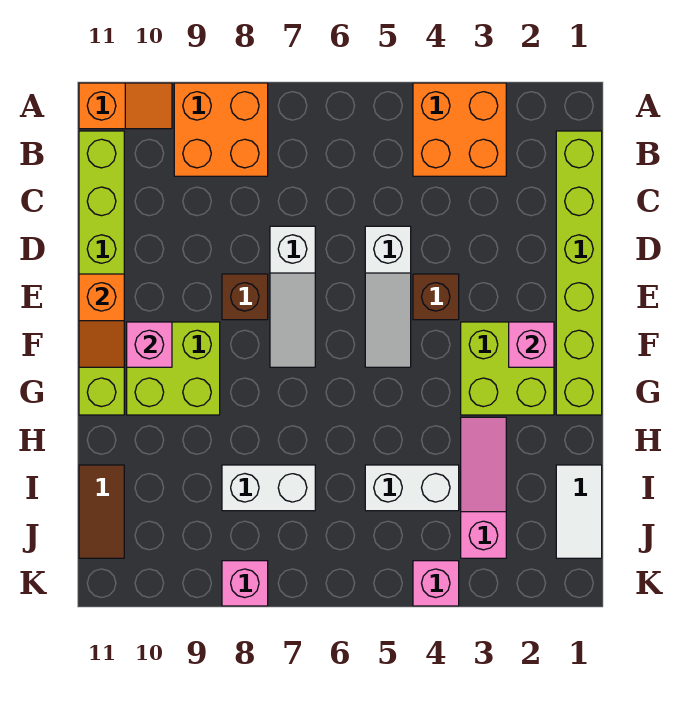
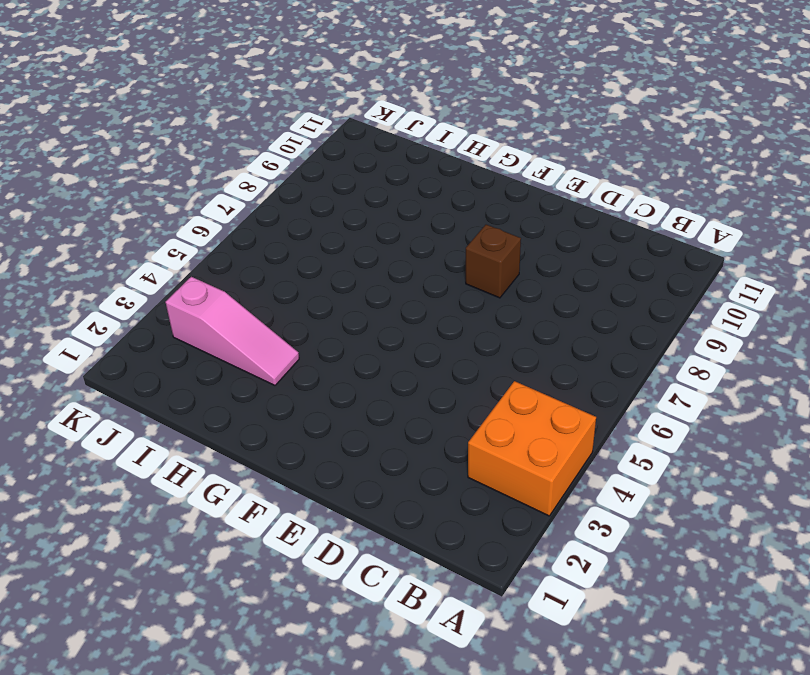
none -> orange brick A8:B9 level 1
none -> orange slope A10:A11 level 1 top 11
none -> lime brick B1:G1 level 1

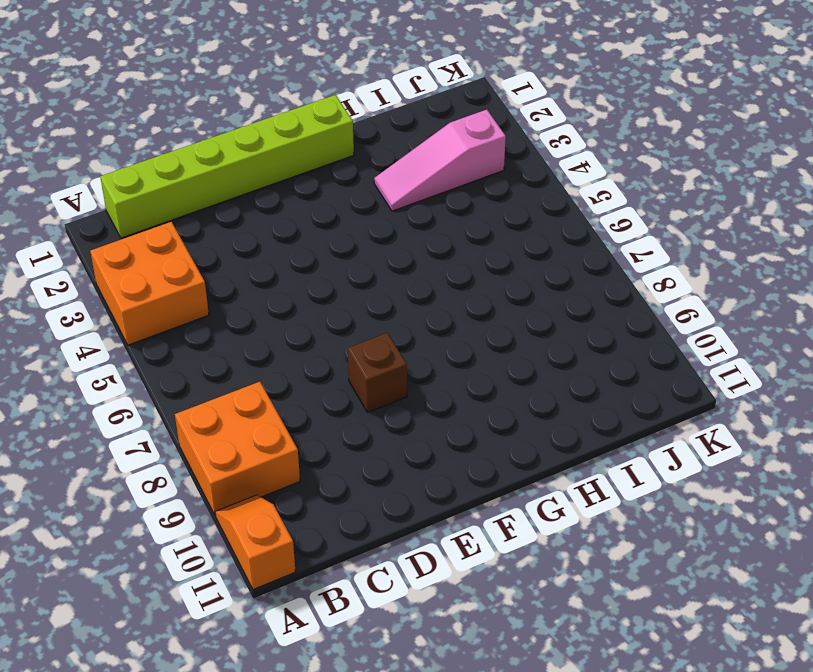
none -> lime brick B11:G11 level 1
none -> white slope D5:F5 level 1 top D
none -> white slope D7:F7 level 1 top D

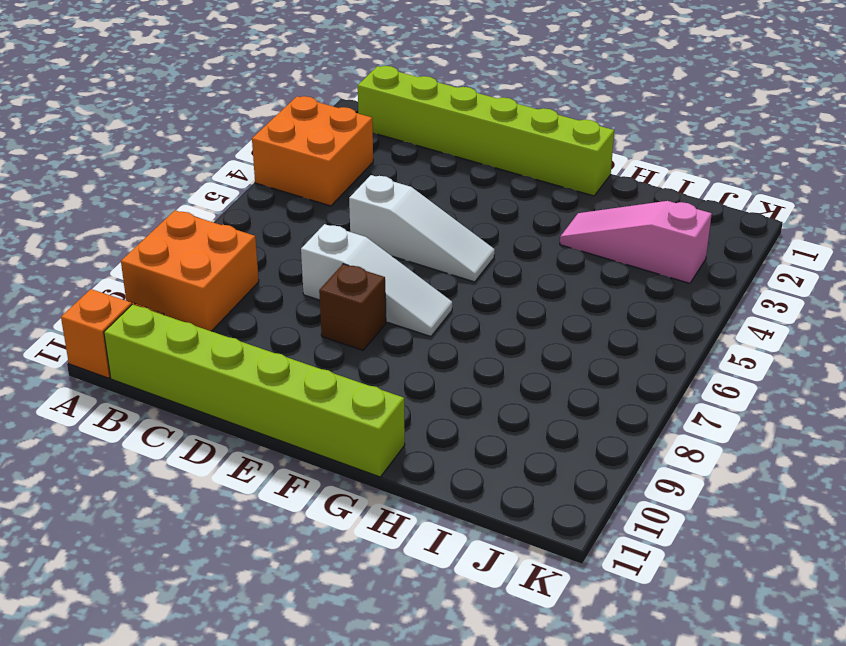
none -> brown brick E4 level 1
none -> lime brick F2:G3 level 1
none -> lime brick F9:G10 level 1

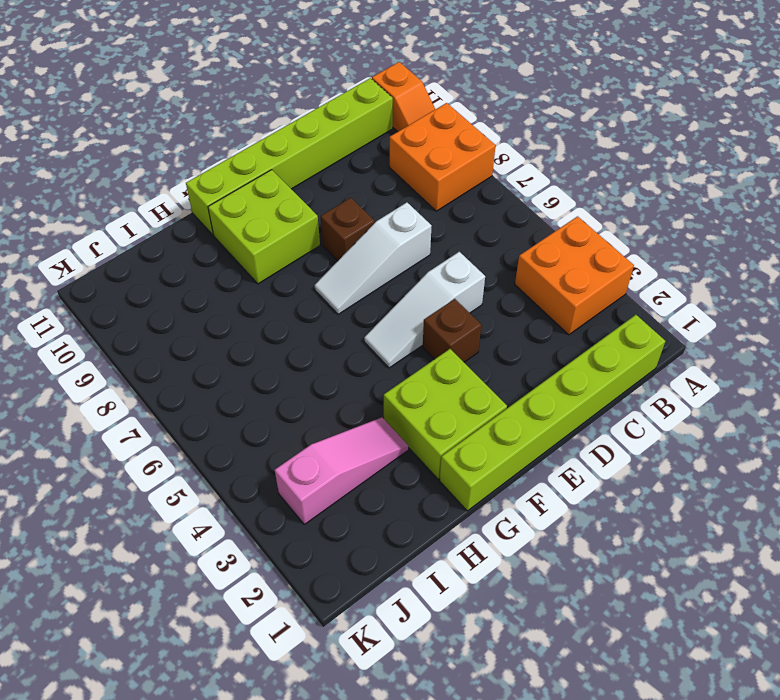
none -> white tile I1:J1 level 1
none -> white brick I4:I5 level 1
none -> white brick I7:I8 level 1

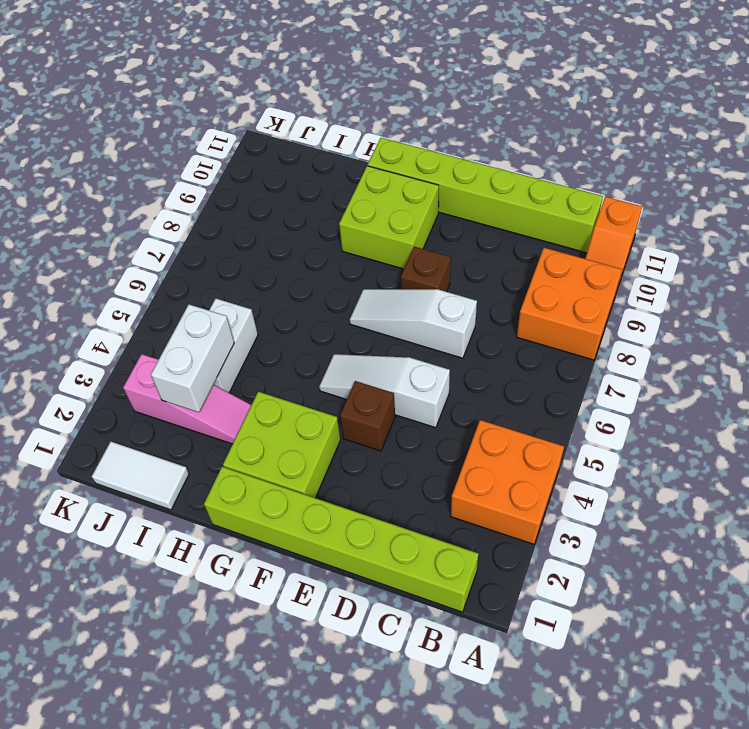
white brick I3:I4 level 2 -> white brick I7:I8 level 1
none -> brown tile I11:J11 level 1
none -> pink brick K4 level 1
none -> pink brick K8 level 1

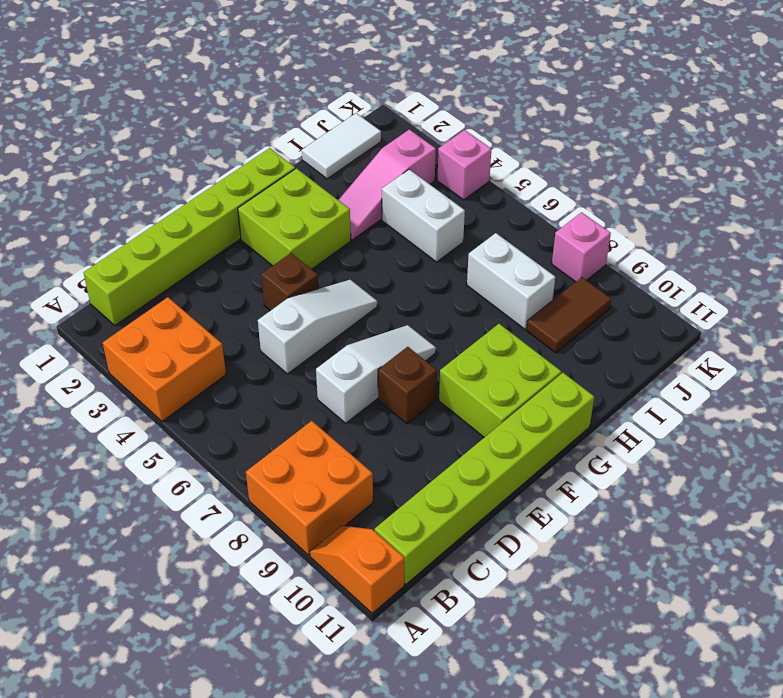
brown tile I9:J9 level 1 -> brown tile I11:J11 level 1
none -> orange slope E11:F11 level 2 top E
none -> pink brick F2 level 2
none -> pink brick F10 level 2

